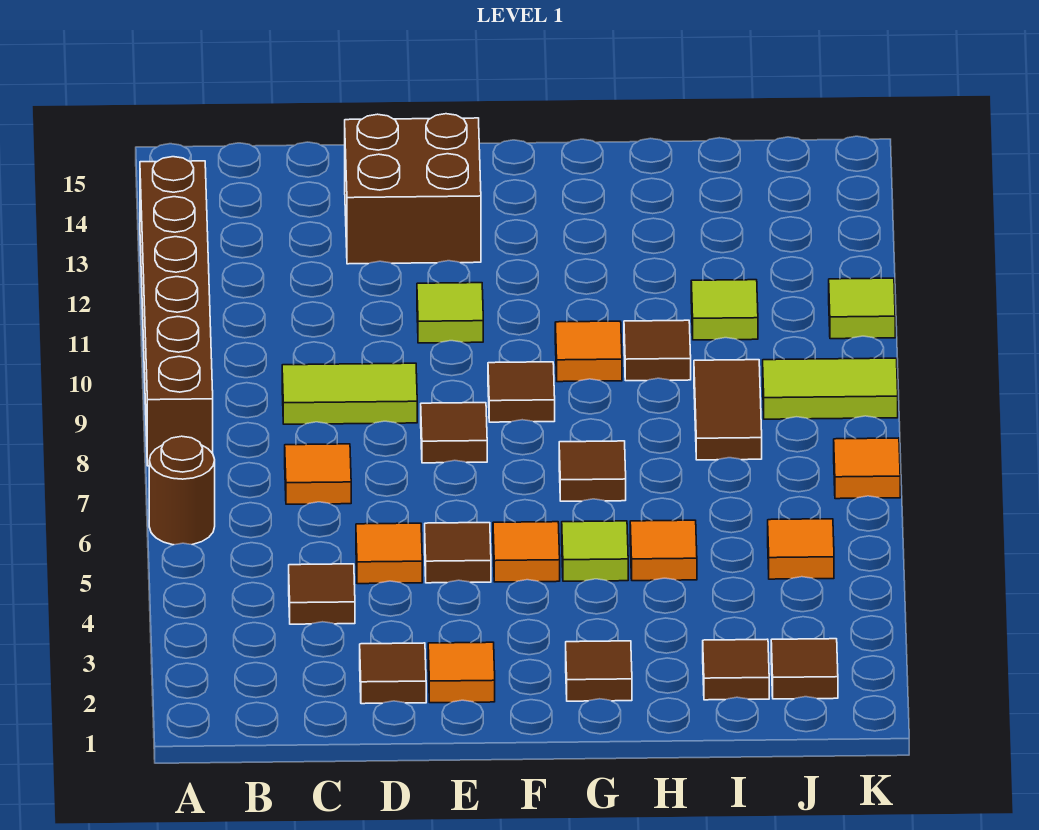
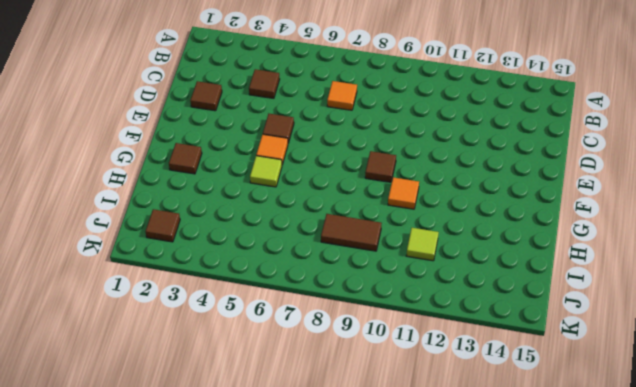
none -> brown round brick A6 level 1
none -> brown brick A8:A13 level 1
none -> lime tile C9:D9 level 1

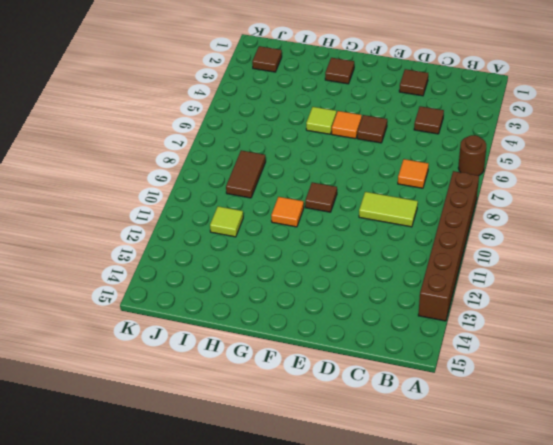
none -> orange tile D5 level 1
none -> brown brick D13:E14 level 1
none -> orange tile E2 level 1

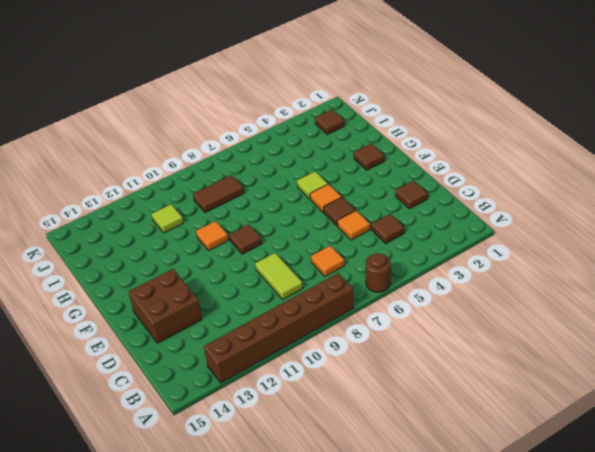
none -> orange tile E2 level 1
none -> brown tile E8 level 1
none -> lime tile E11 level 1

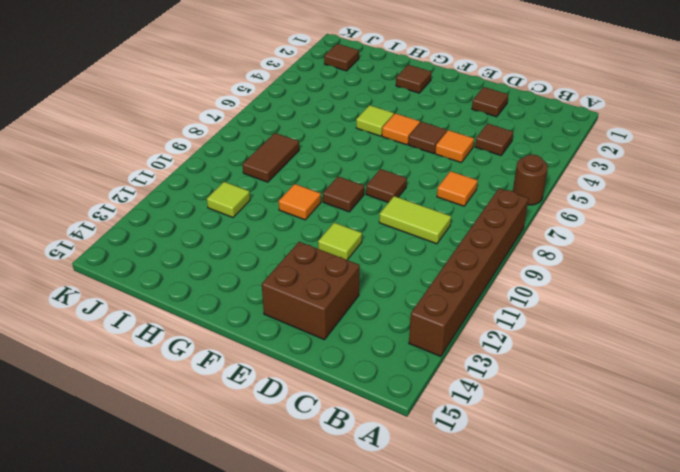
none -> orange tile E2 level 1
none -> brown tile G7 level 1
none -> orange tile H5 level 1

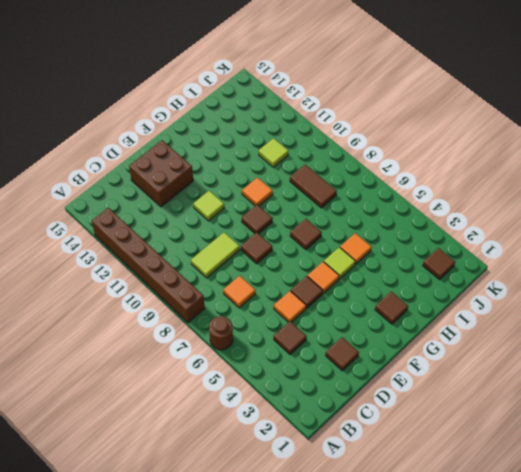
none -> orange tile E2 level 1
none -> brown tile H10 level 1
none -> brown tile I2 level 1

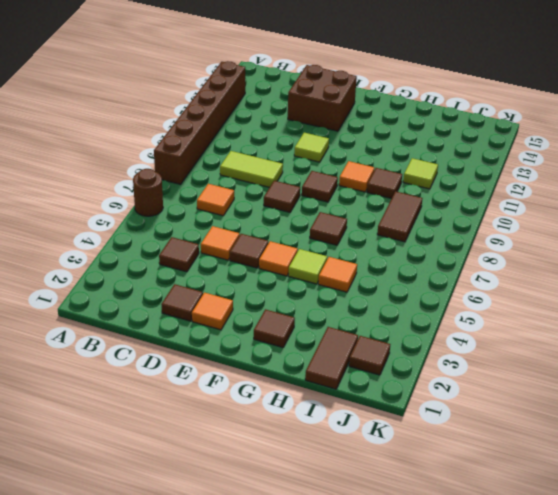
brown tile I1:I2 level 1 -> brown tile I2 level 1
none -> orange tile J5 level 1
none -> lime tile J9:K9 level 1
none -> orange tile K7 level 1

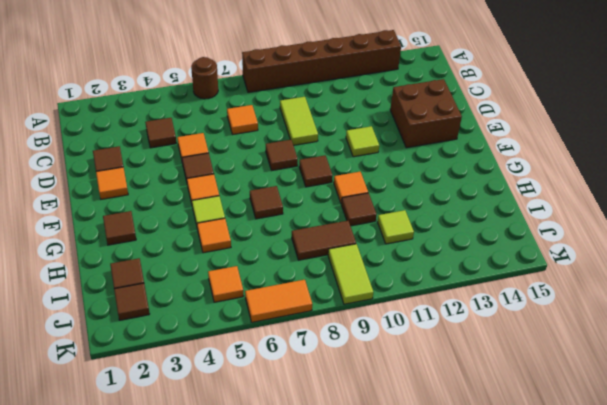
orange tile K6:K7 level 1 -> orange tile K7 level 1
none -> lime tile K11 level 1

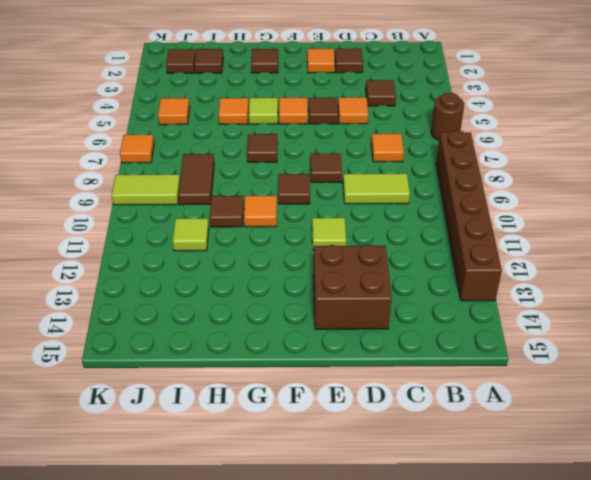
none -> lime tile K11 level 1

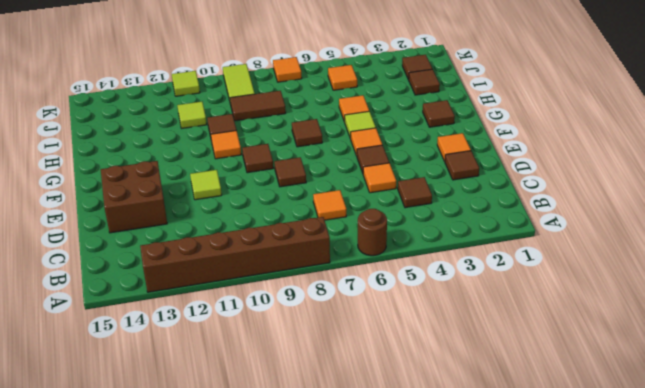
none -> lime tile C9:D9 level 1

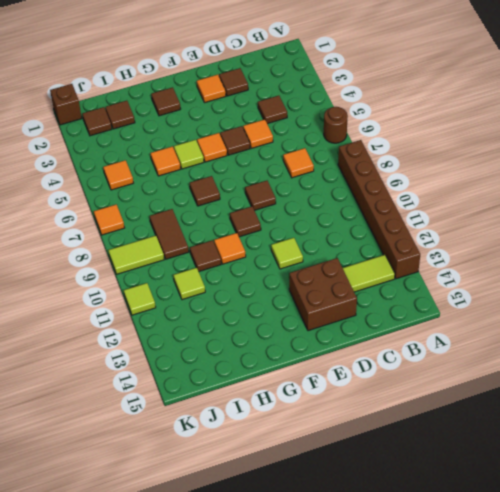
lime tile B13:C13 level 1 -> lime tile C9:D9 level 1
brown brick K1 level 1 -> none

